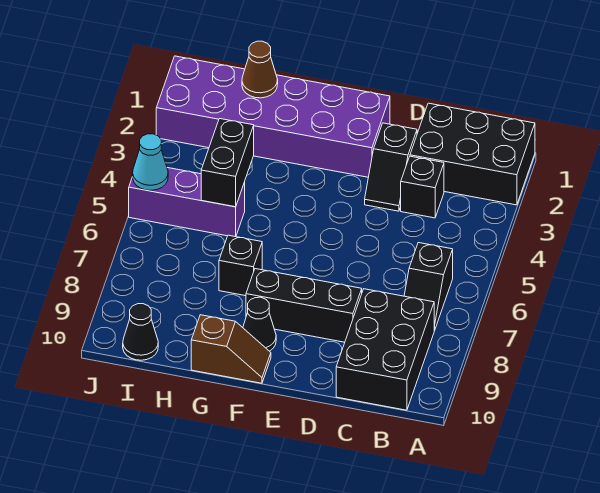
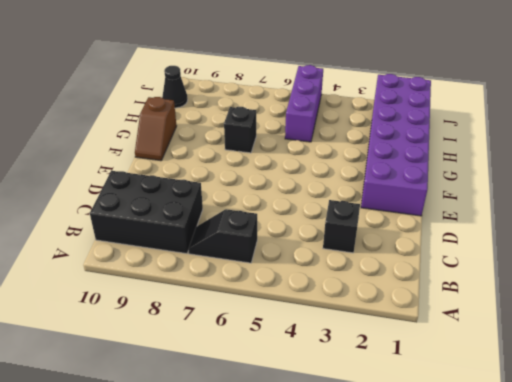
none -> black brick A1:C2 level 1
none -> black slope D2:D3 level 1 top 2
none -> black brick D8:F8 level 1

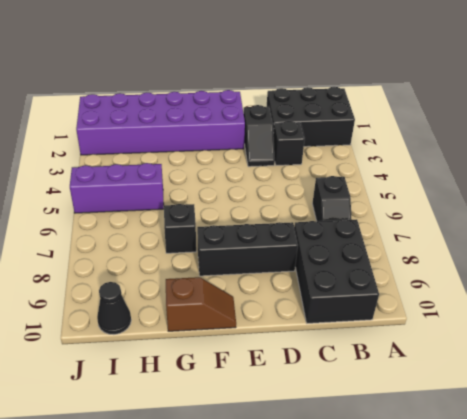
none -> black cone F9 level 1
none -> brown cone H1 level 2
none -> black brick H4:H5 level 2

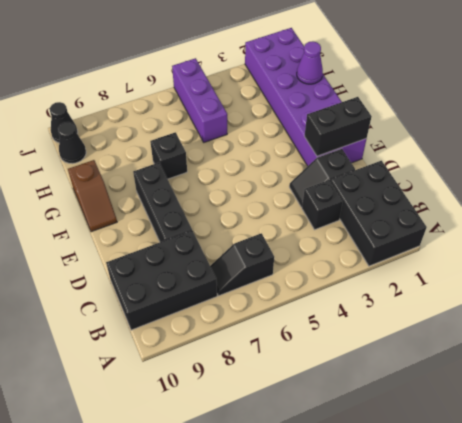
black brick E1:E2 level 2 -> black brick H4:H5 level 2
purple cone H1 level 2 -> brown cone H1 level 2
black cone J10 level 1 -> black cone F9 level 1
none -> cyan cone J5 level 2

